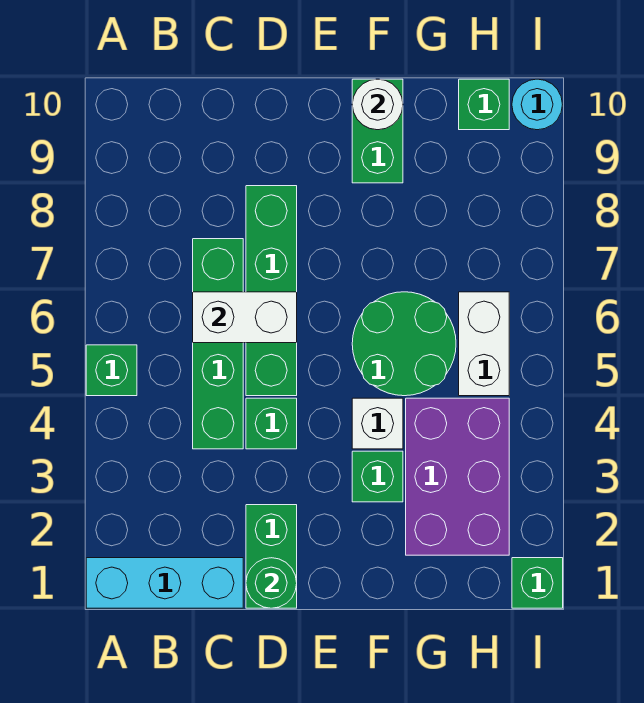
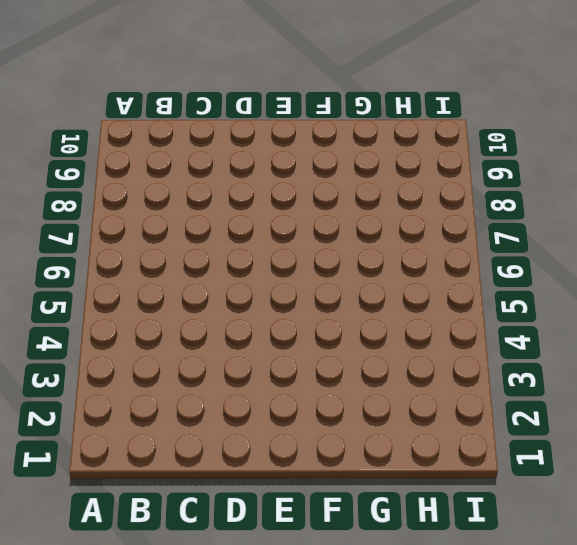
none -> cyan brick A1:C1 level 1
none -> green brick A5 level 1
none -> green brick C4:C7 level 1

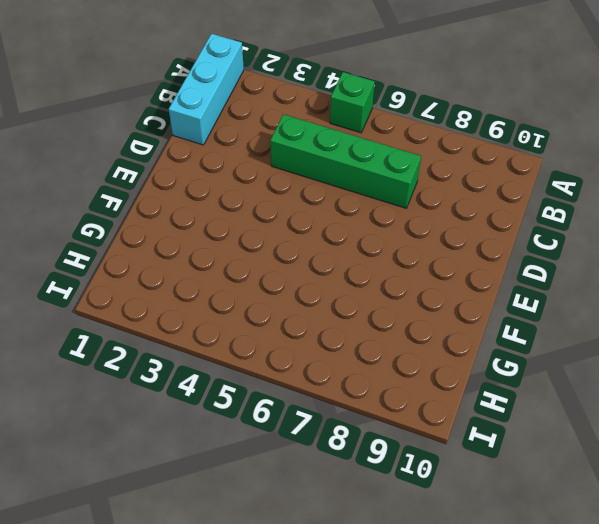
none -> green brick D1:D2 level 1
none -> green brick D4 level 1
none -> green brick D5:D8 level 1

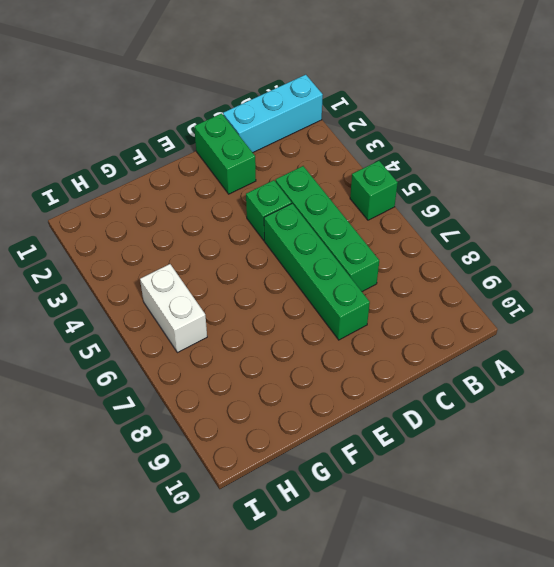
none -> green brick F3 level 1
none -> white brick F4 level 1
none -> green round brick F5:G6 level 1

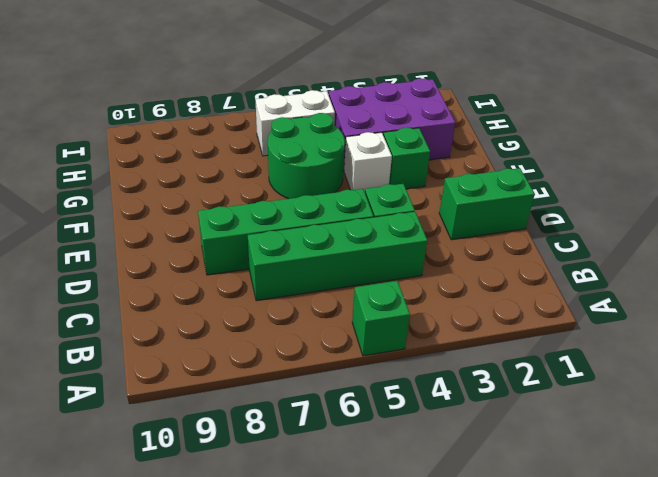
none -> cyan brick A1:C1 level 1
none -> green brick F9:F10 level 1
none -> green brick H10 level 1

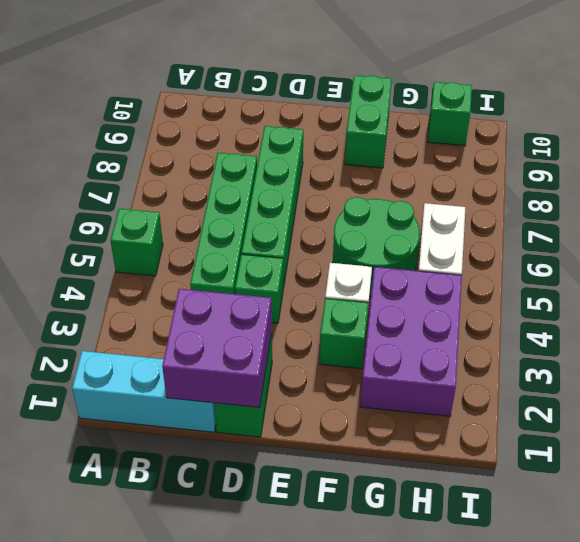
purple brick C1:D2 level 2 -> green round brick D1 level 2
none -> green brick I1 level 1
none -> cyan round brick I10 level 1
none -> white brick C6:D6 level 2

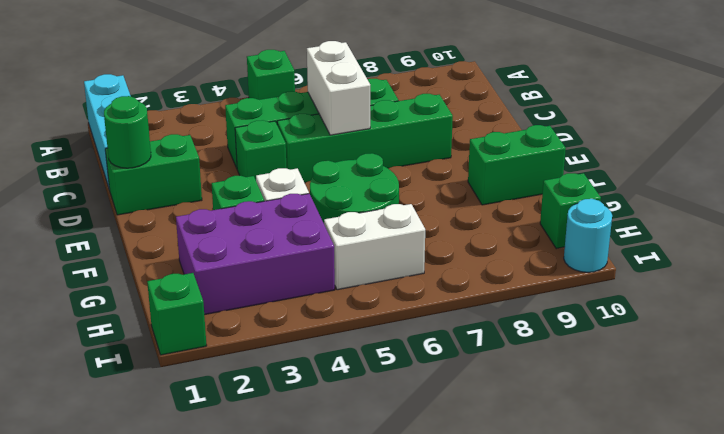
none -> white round brick F10 level 2

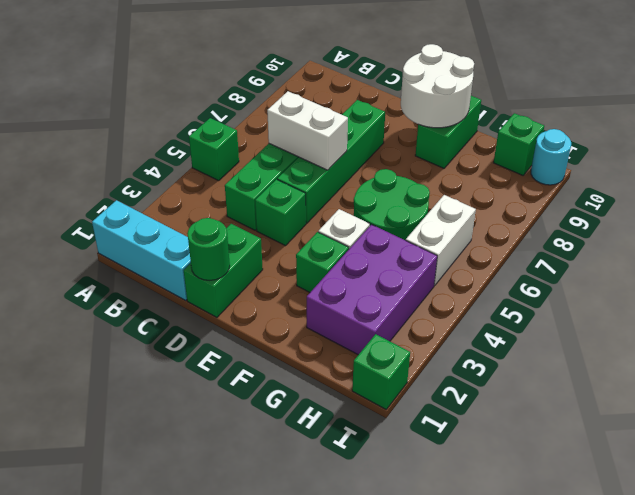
white round brick E9:F10 level 2 -> white round brick F10 level 2

